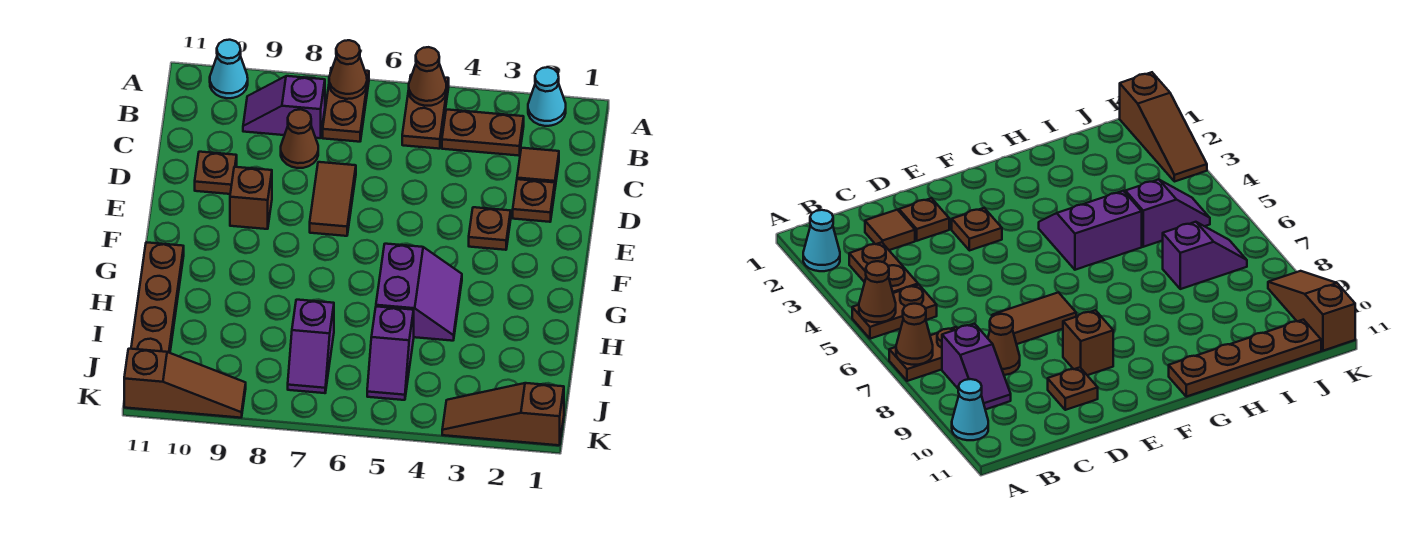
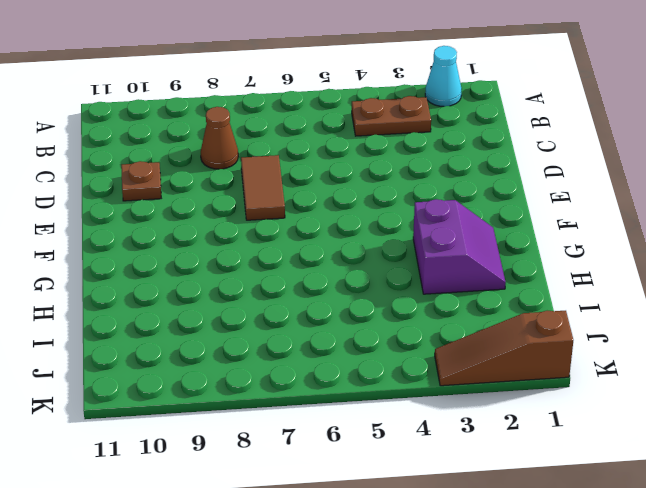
purple slope G2:H3 level 1 top 3 -> purple slope G4:H5 level 1 top 5
none -> brown plate A5:B5 level 1
none -> brown plate A7:B7 level 1
none -> cyan cone A10 level 1

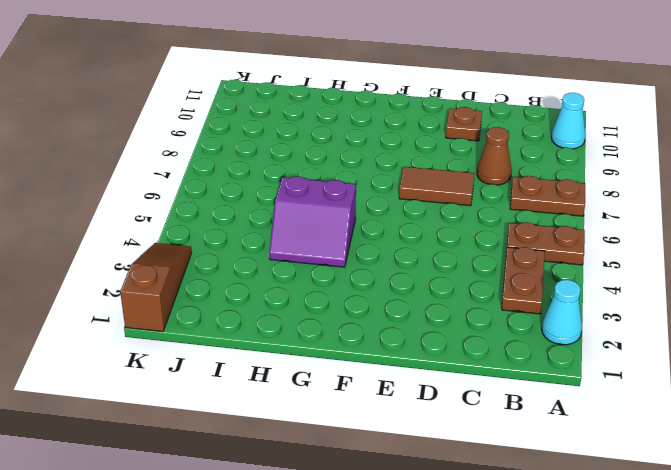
none -> purple slope B8:B9 level 1 top 8
none -> brown tile C2 level 1
none -> brown plate D2 level 1

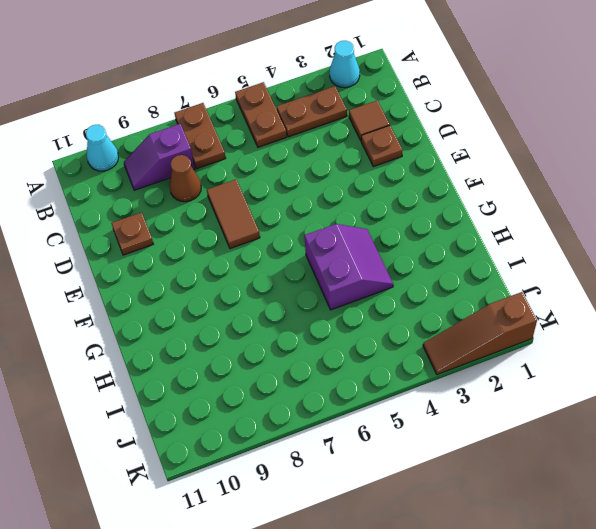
none -> brown plate E3 level 1
none -> brown brick E9 level 1
none -> brown plate G11:J11 level 1

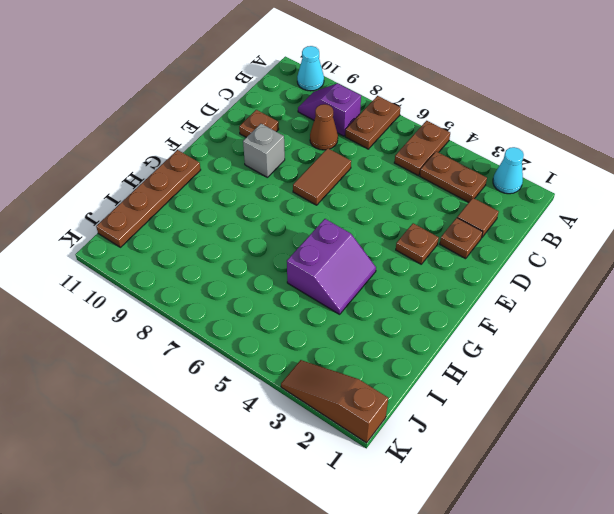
grey brick E9 level 1 -> brown brick E9 level 1
none -> purple slope I5:J5 level 1 top I
none -> purple slope I7:J7 level 1 top I
none -> brown slope K9:K11 level 1 top 11

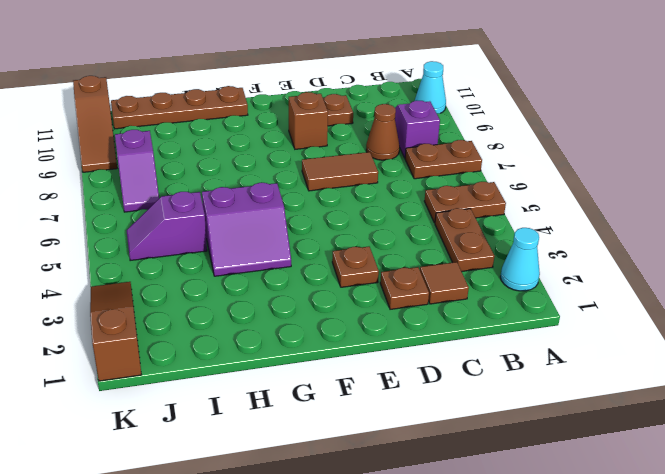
purple slope J7:J8 level 1 top 8 -> purple slope I7:J7 level 1 top I
none -> brown cone A5 level 2
none -> brown cone A7 level 2

